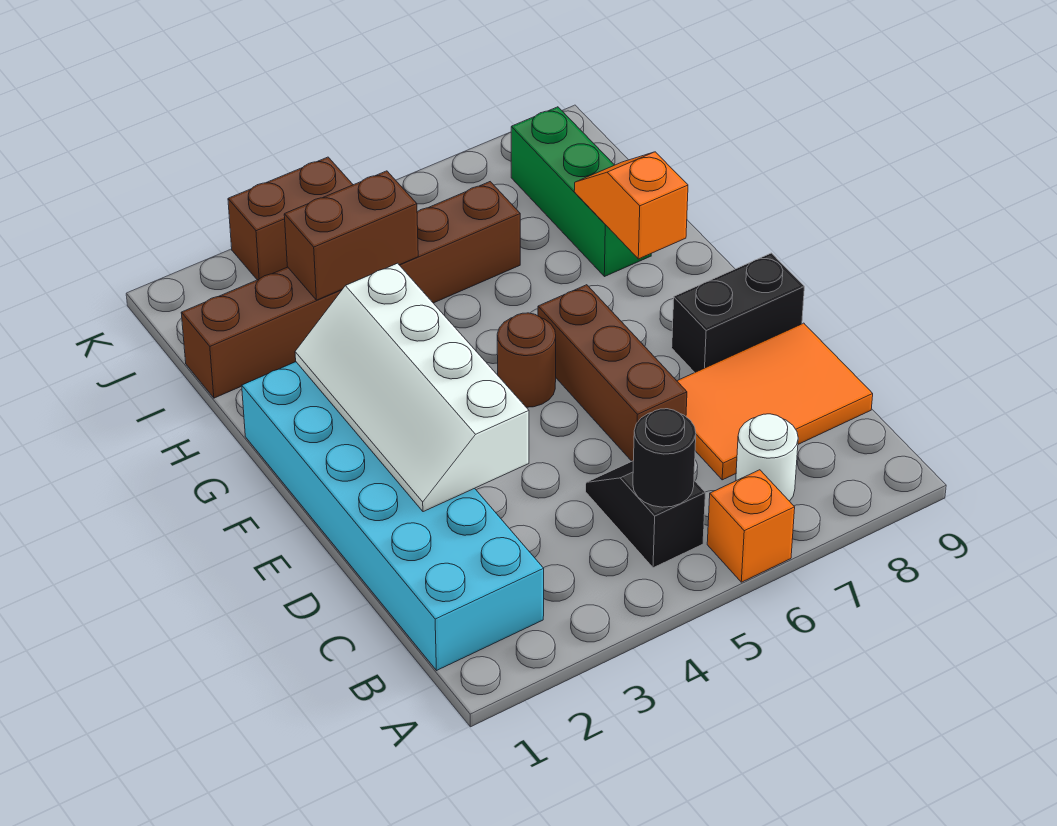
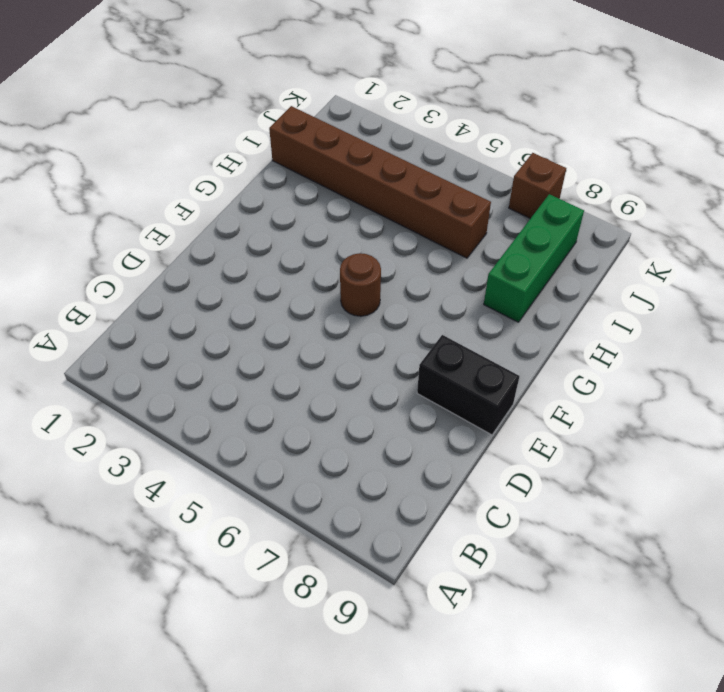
brown brick K7 level 1 -> none
none -> orange brick A6 level 1
none -> cyan brick B1:G2 level 1
none -> black slope B5:C5 level 1 top B

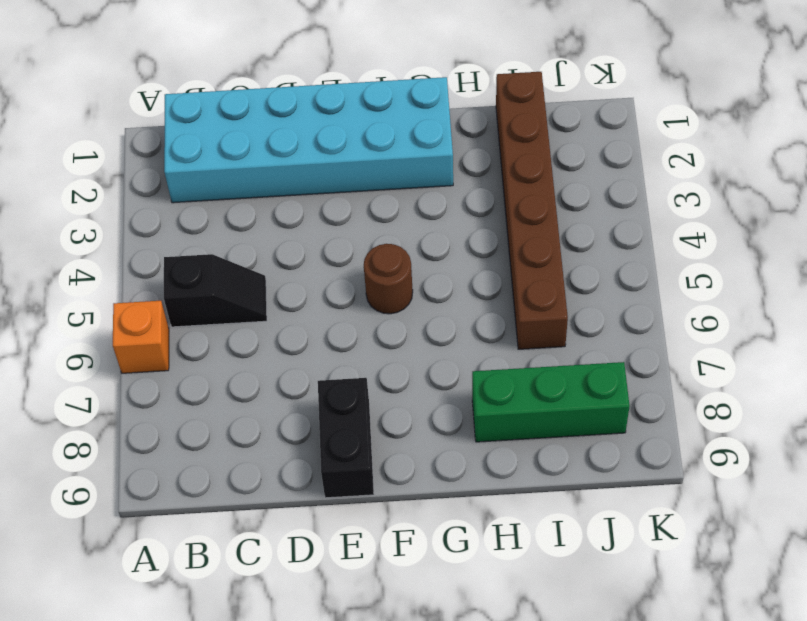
none -> white round brick B7 level 1
none -> orange tile C7:D9 level 1
none -> brown brick D6:F6 level 1

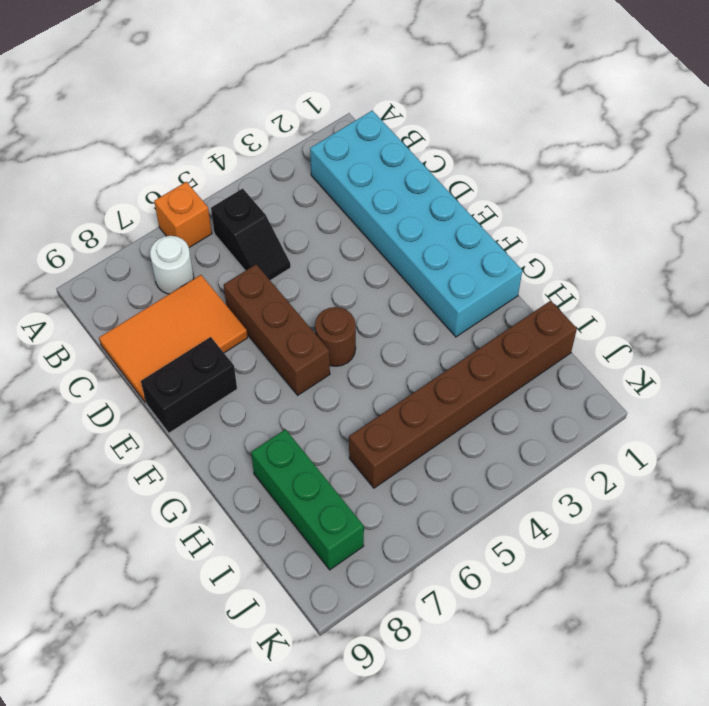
none -> brown brick K3:K4 level 1
none -> black round brick B5 level 2
none -> white slope D2:G3 level 2 top 3

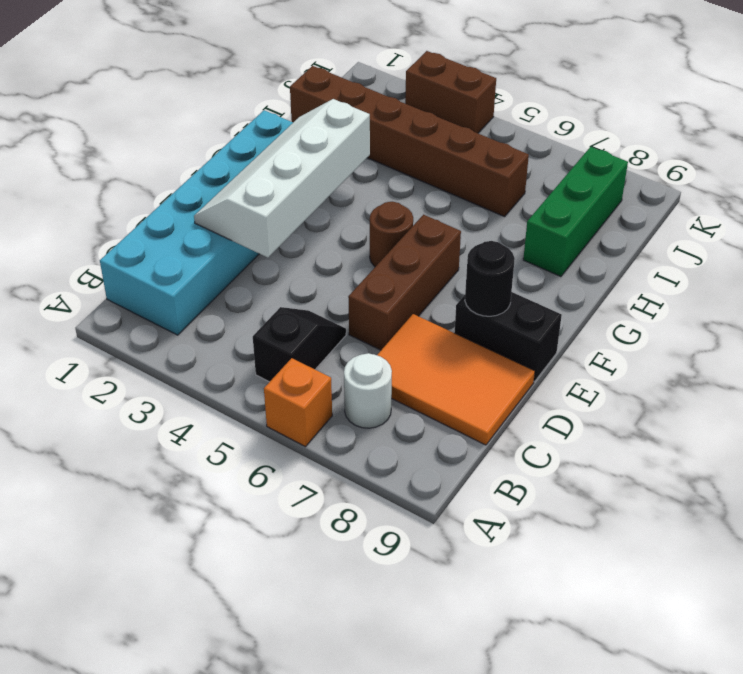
black round brick E8 level 2 -> black round brick B5 level 2
none -> orange slope G8:H8 level 2 top G
none -> brown brick I3:I4 level 2

